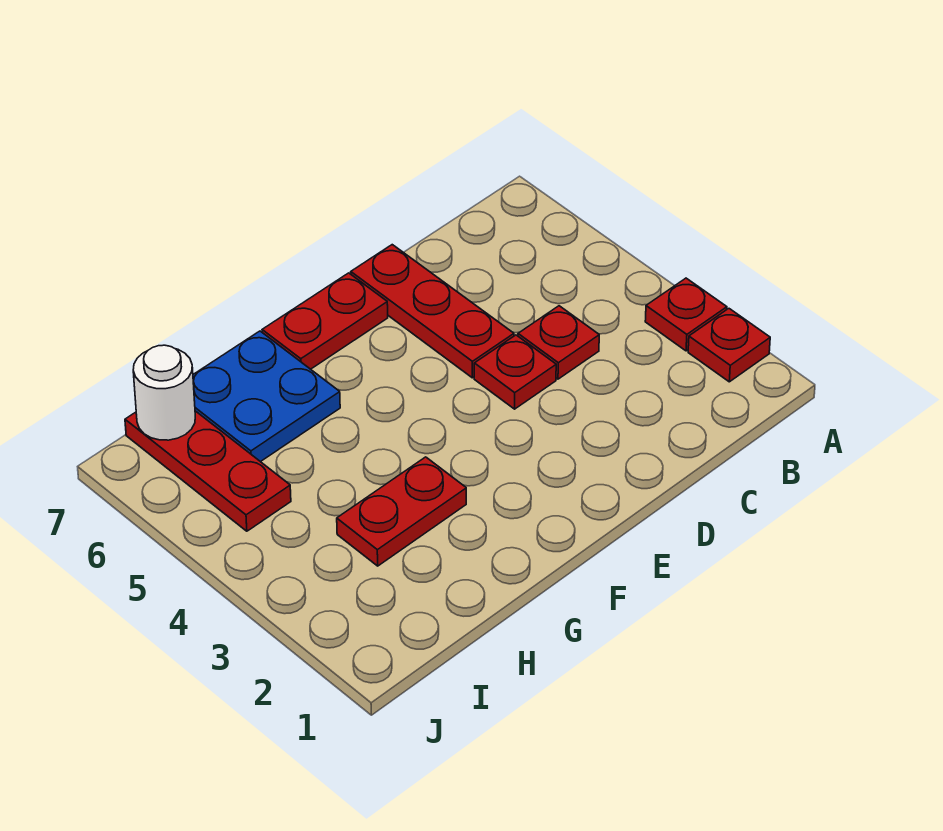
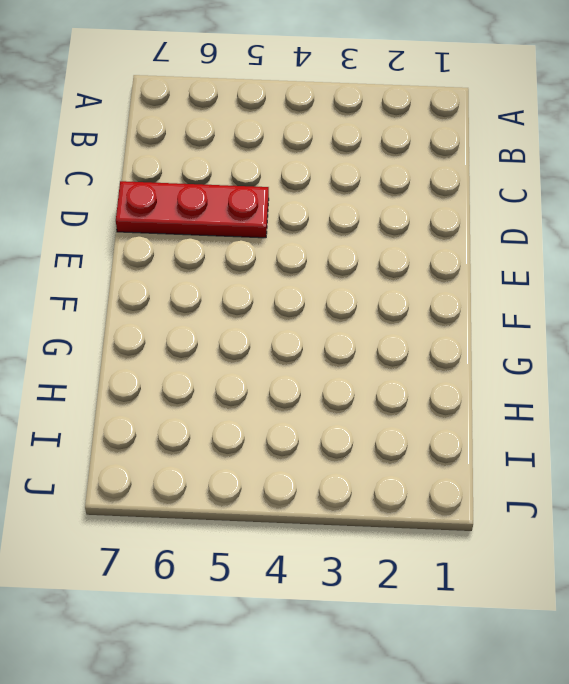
none -> red plate A2 level 1
none -> red plate A3 level 1

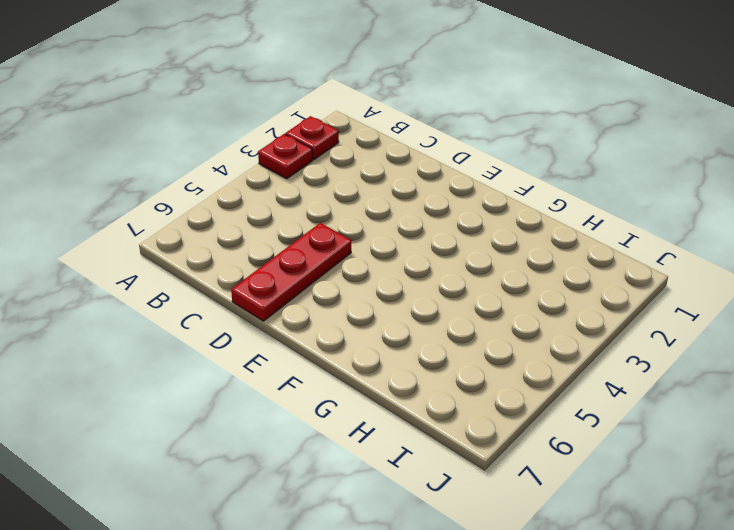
none -> red plate C4 level 1
none -> red plate D4 level 1

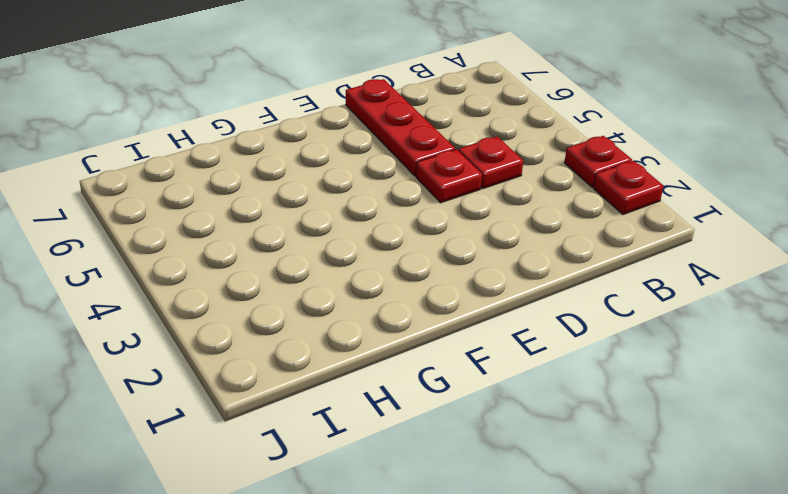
none -> red plate E7:F7 level 1
none -> red plate G3:H3 level 1

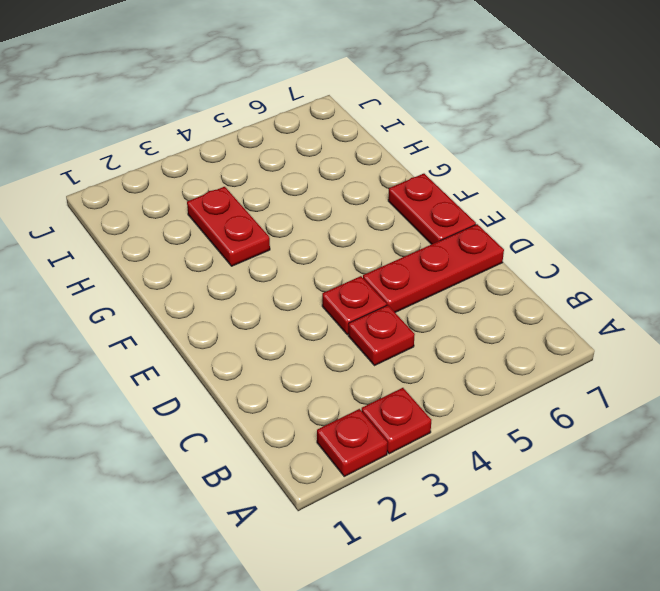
none -> blue plate G6:H7 level 1
none -> red plate I5:I7 level 1

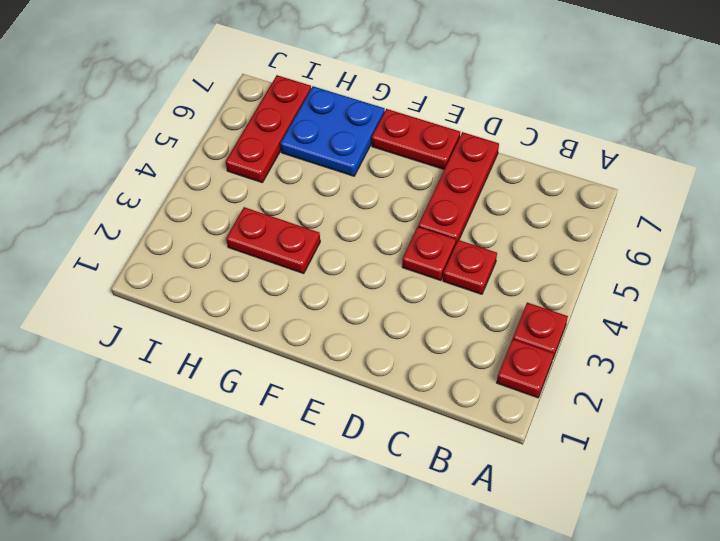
none -> white round brick I7 level 2

